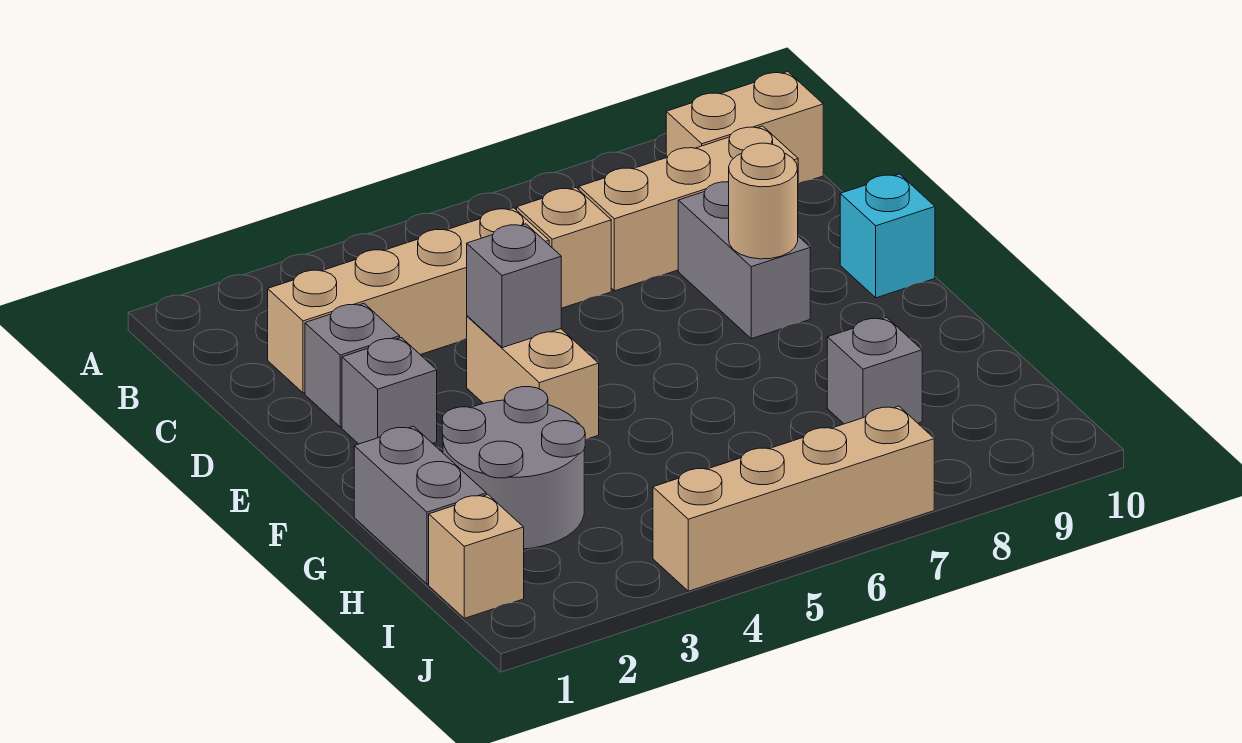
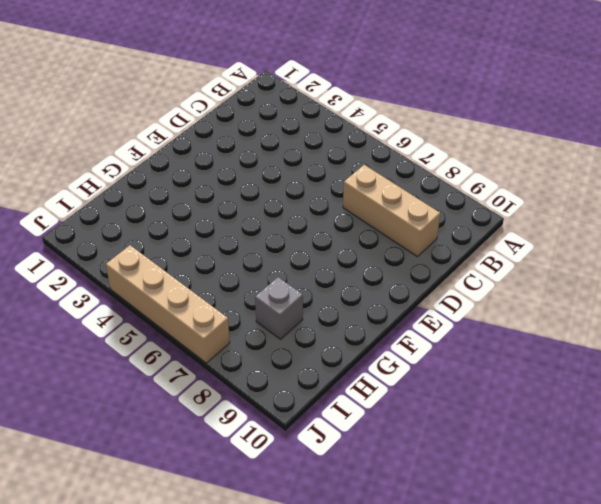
none -> tan brick B9:B10 level 1
none -> tan brick C2:C5 level 1
none -> tan brick C6 level 1

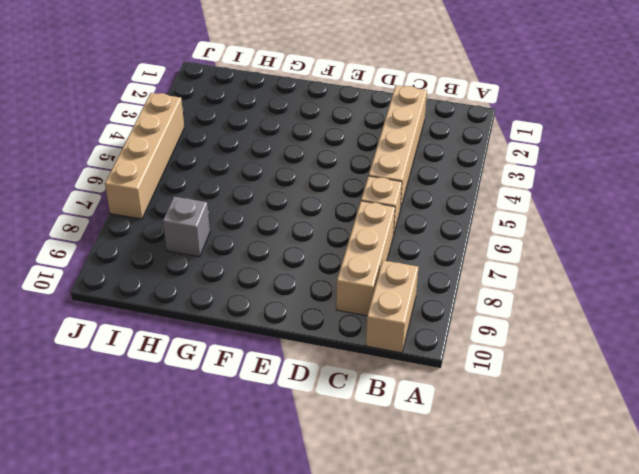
none -> grey brick D2 level 1
none -> grey brick D8:E8 level 1
none -> grey brick E2 level 1

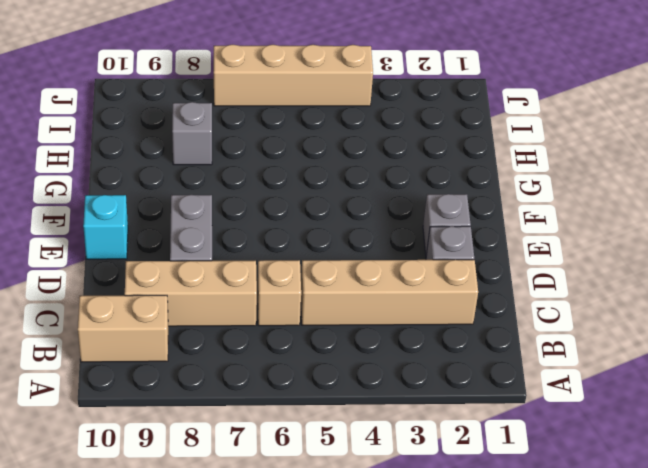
none -> tan brick E4:F4 level 1
none -> grey brick G1:H1 level 1
none -> grey round brick G2:H3 level 1

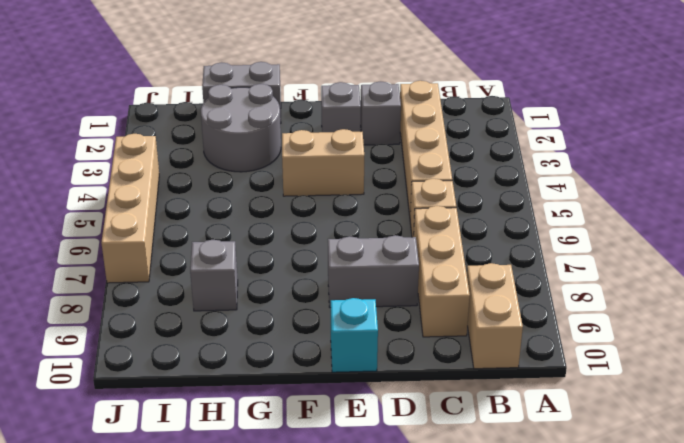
none -> tan brick I1 level 1
none -> grey brick E4 level 2
none -> tan round brick E8 level 2

